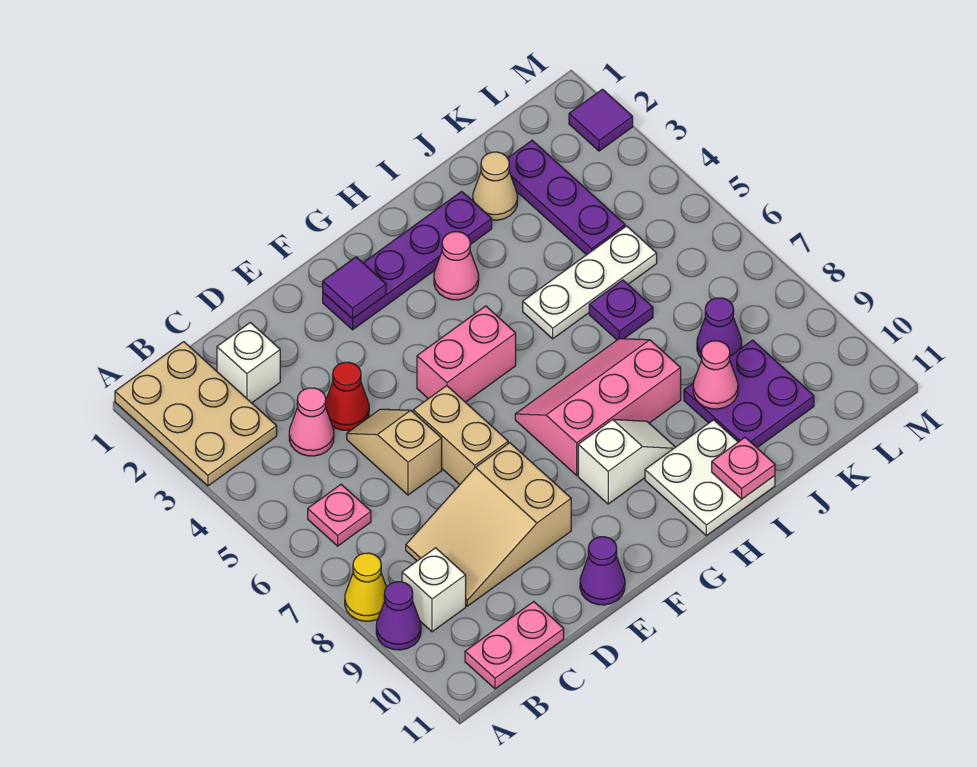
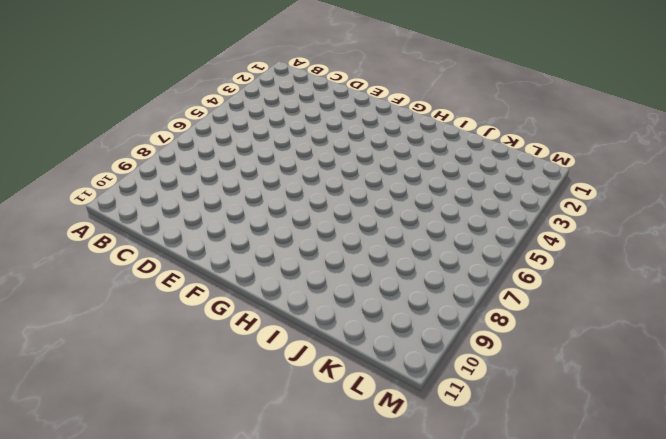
none -> tan plate A1:B3 level 1
none -> yellow cone A8 level 1
none -> purple cone A9 level 1

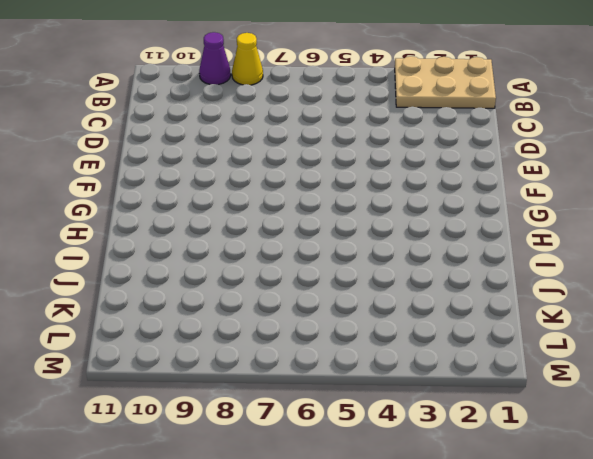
none -> pink plate B6 level 1
none -> white brick B9 level 1
none -> pink plate B11:C11 level 1

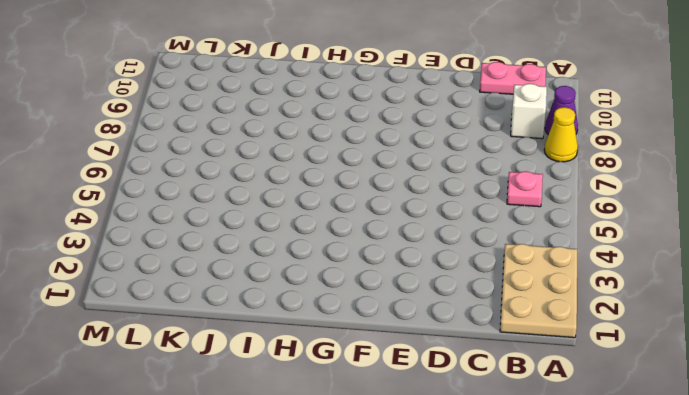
none -> white brick C2 level 1
none -> pink cone C4 level 1
none -> tan slope C8:E9 level 1 top E

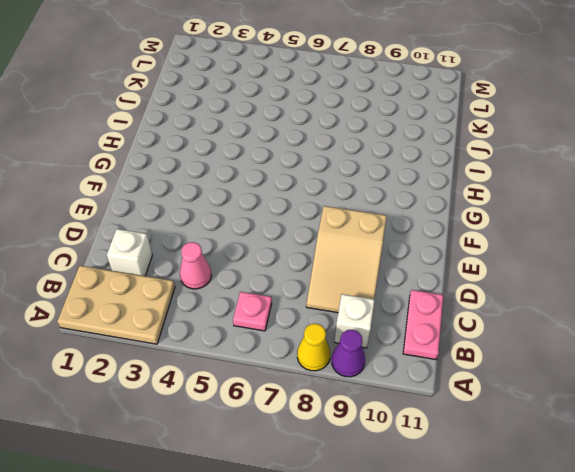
none -> red cone D4 level 1
none -> tan slope D5:D6 level 1 top 6
none -> tan brick E6:E7 level 1

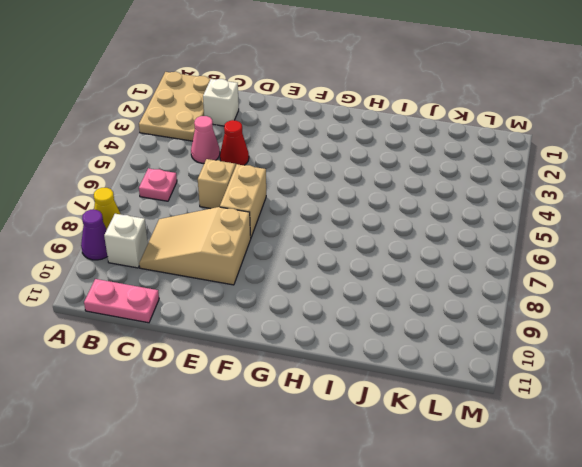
none -> purple cone E11 level 1
none -> purple plate F2:I2 level 1
none -> pink brick F5:G5 level 1

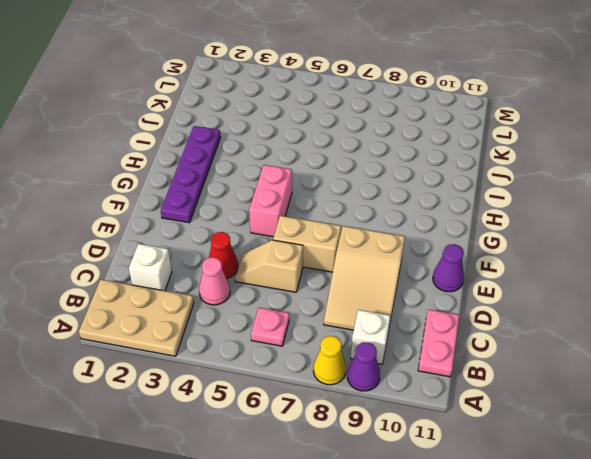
none -> pink slope G7:I8 level 1 top 8
none -> white slope G9:H9 level 1 top G
none -> pink cone H3 level 1

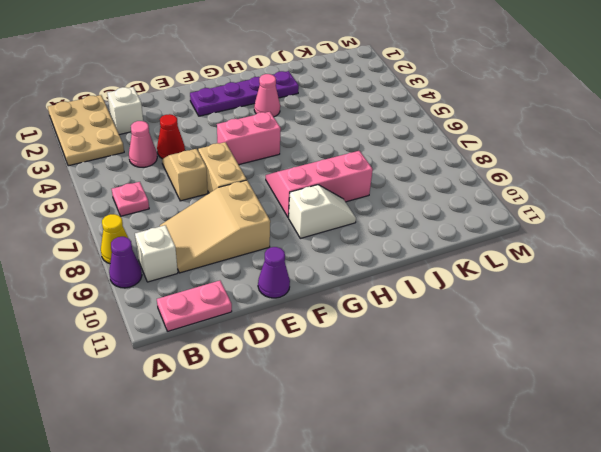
none -> white plate H10:I11 level 1
none -> white plate I5:K5 level 1
none -> tan cone J2 level 1

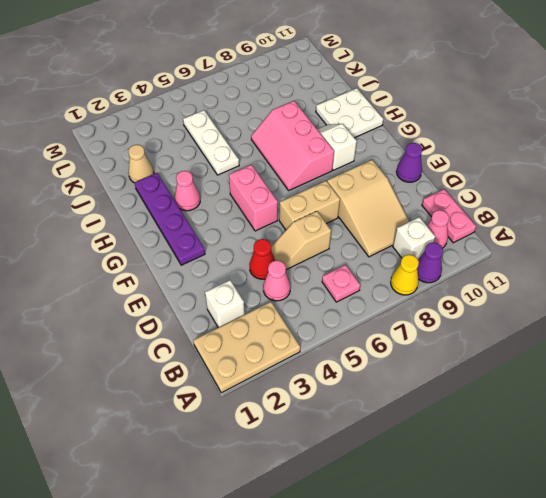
pink cone B10 level 1 -> pink cone J9 level 2
none -> purple plate J6 level 1
none -> purple plate J9:K10 level 1
none -> purple plate K2:K4 level 1

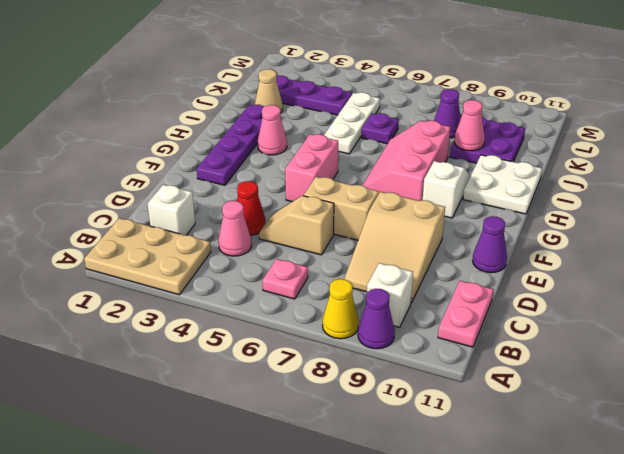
none -> purple tile M2 level 1
none -> purple tile F2 level 2
none -> pink plate I11 level 2

